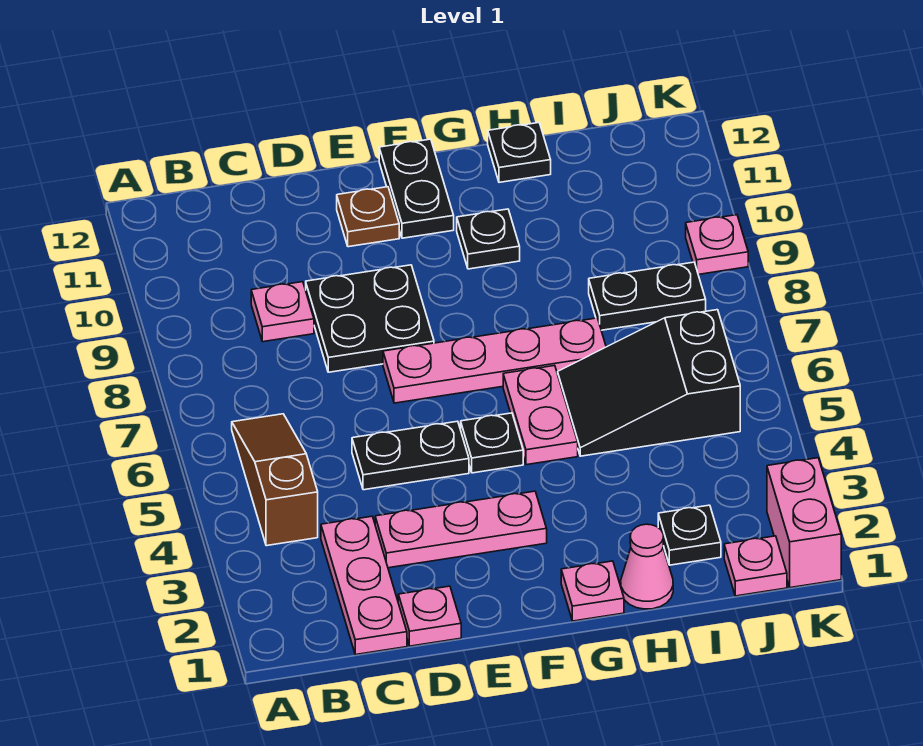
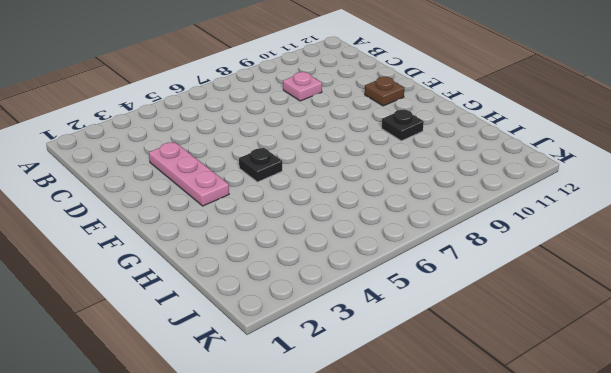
none -> brown slope B4:B6 level 1 top 4
none -> pink plate C1:C3 level 1
none -> pink plate D1 level 1

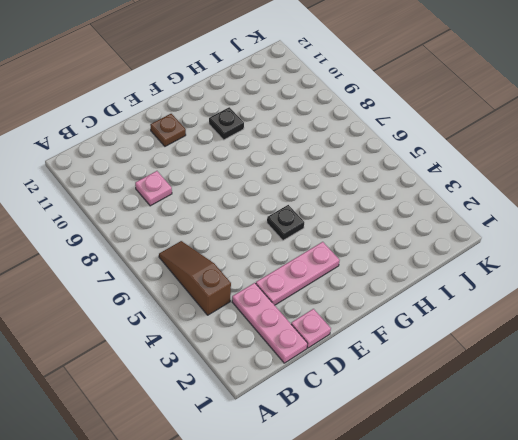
none -> black plate D5:E5 level 1
none -> black plate D8:E9 level 1
none -> pink plate E7:H7 level 1

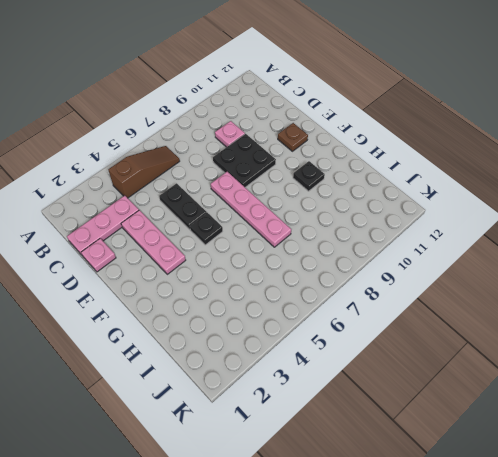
none -> black plate F11:F12 level 1
none -> pink plate G1 level 1
none -> pink plate G5:G6 level 1

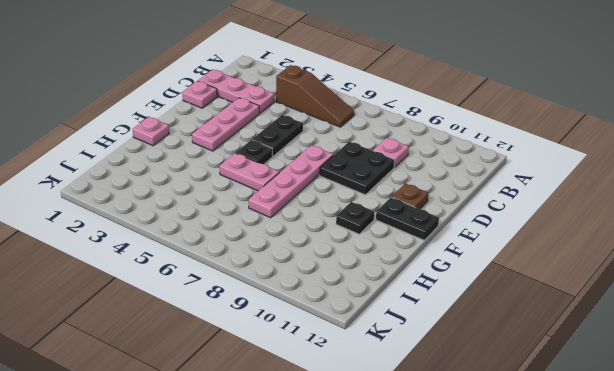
none -> pink cone H1 level 1
none -> black slope H5:J6 level 1 top J
none -> black plate H12 level 1

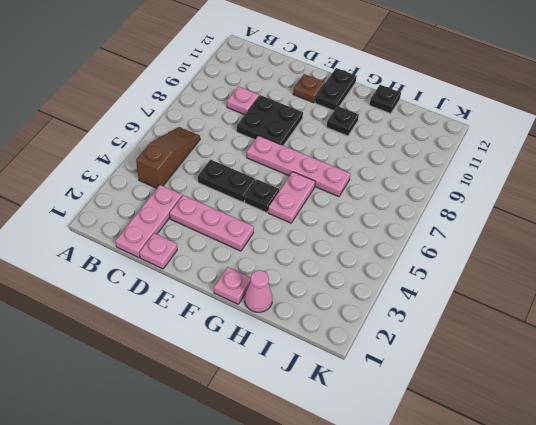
none -> black slope H5:J6 level 1 top J
none -> black plate I2 level 1
none -> black plate I8:J8 level 1

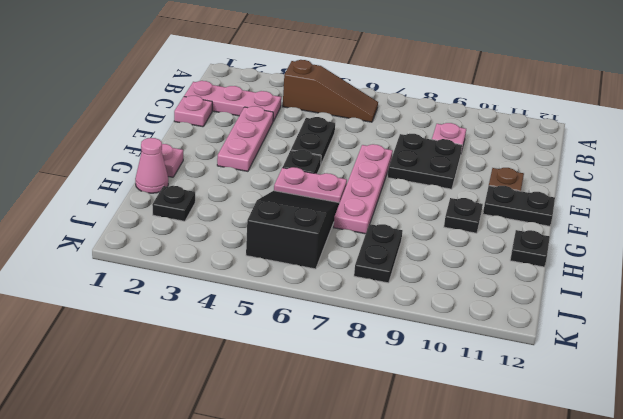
none -> pink plate J1 level 1
none -> pink brick K1:K2 level 1
none -> pink plate K9 level 1

